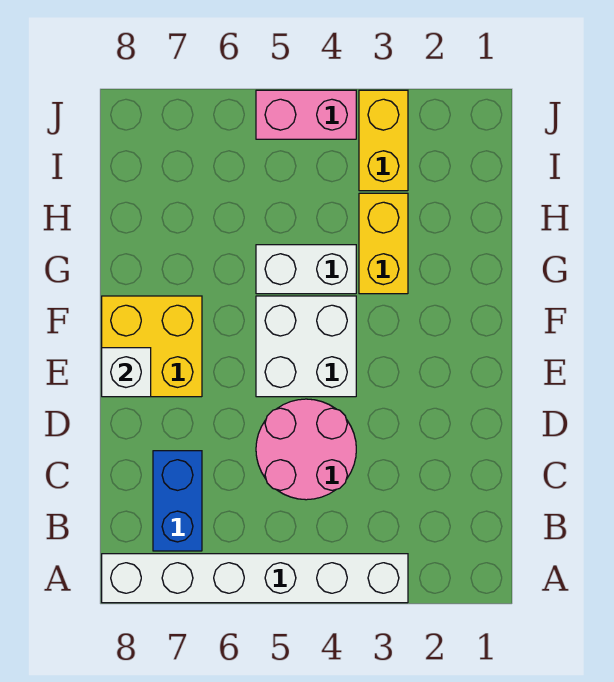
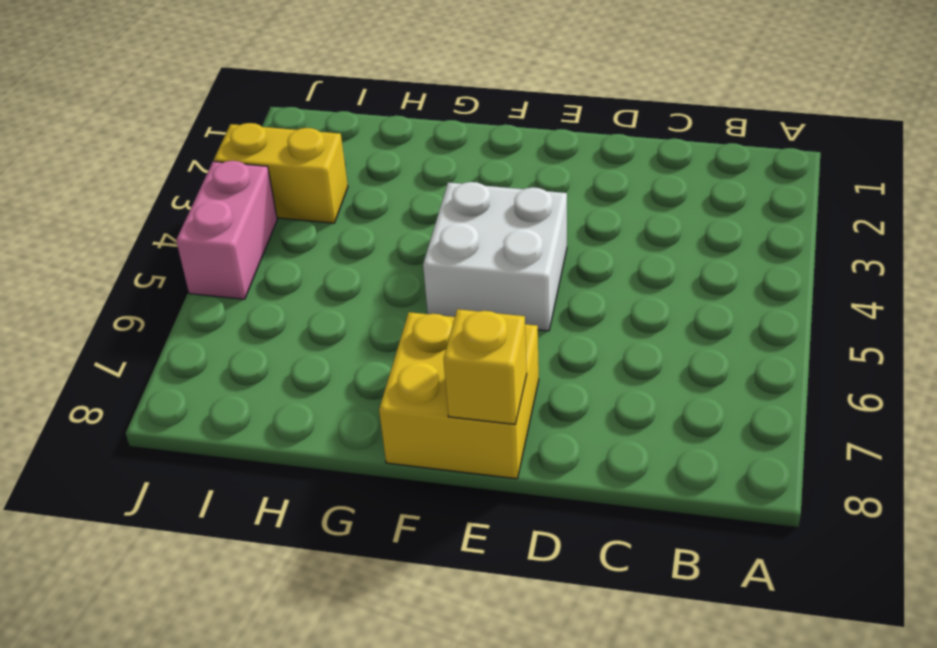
yellow brick E8 level 2 -> white brick E8 level 2
none -> white brick A3:A8 level 1
none -> blue brick B7:C7 level 1

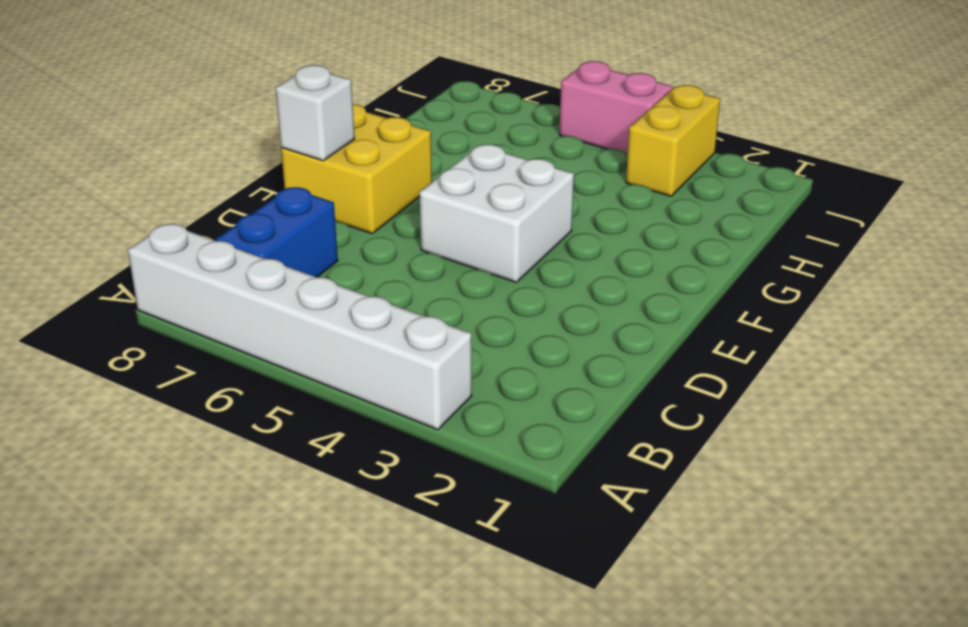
none -> pink round brick C4:D5 level 1
none -> yellow brick G3:H3 level 1

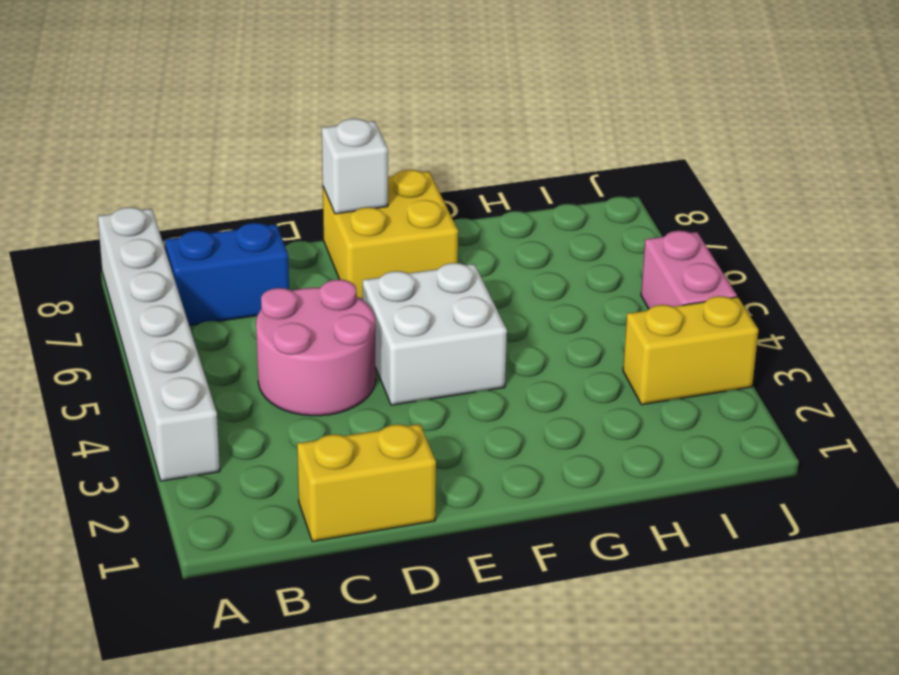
yellow brick C1:D1 level 1 -> yellow brick G3:H3 level 1
none -> white brick G4:G5 level 1

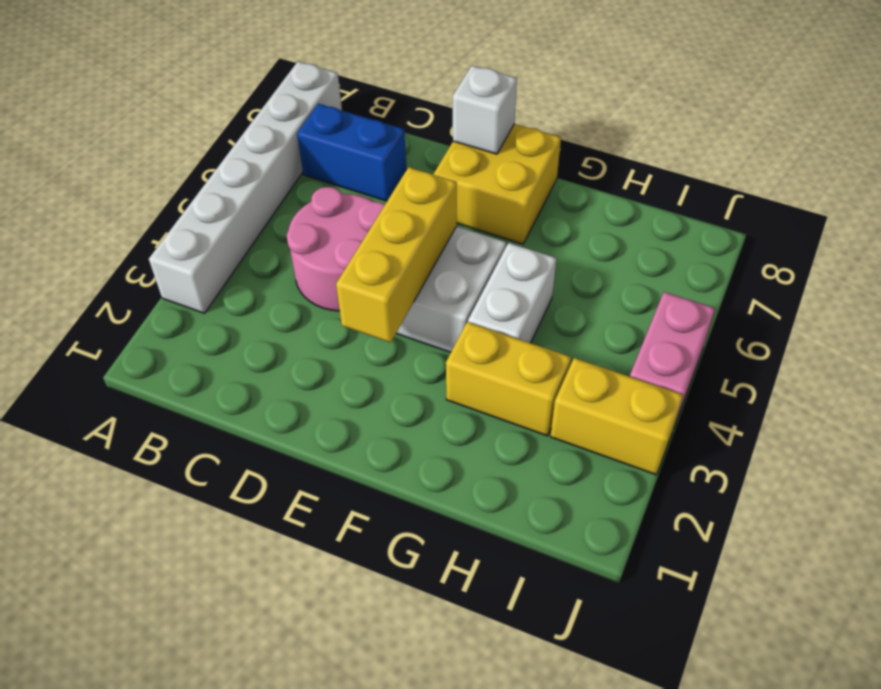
yellow brick E3:E5 level 2 -> none

